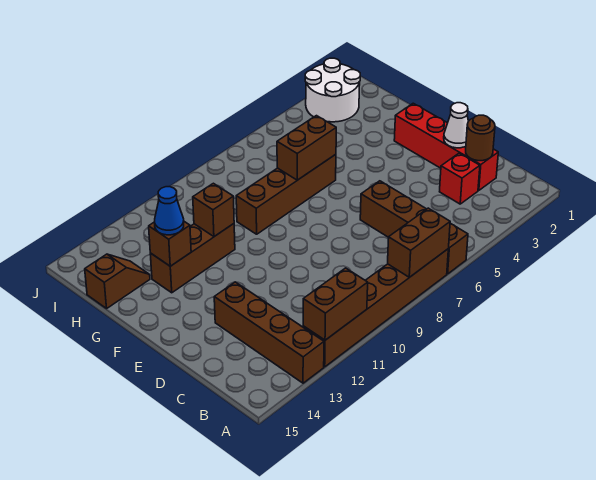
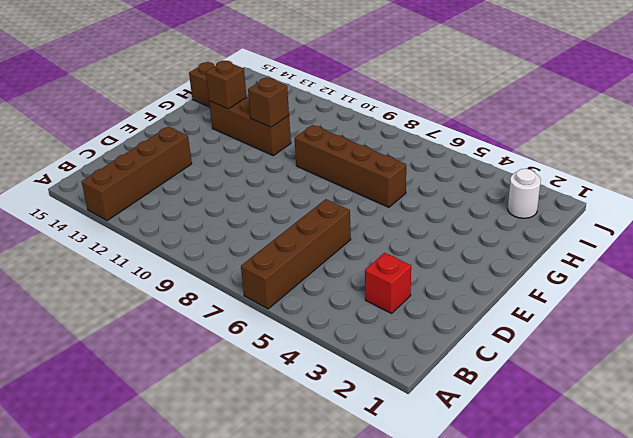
white round brick I2 level 1 -> white round brick I2:J3 level 1
none -> brown brick A7:A12 level 1
none -> red brick C2:F2 level 1
none -> brown brick A7:A8 level 2

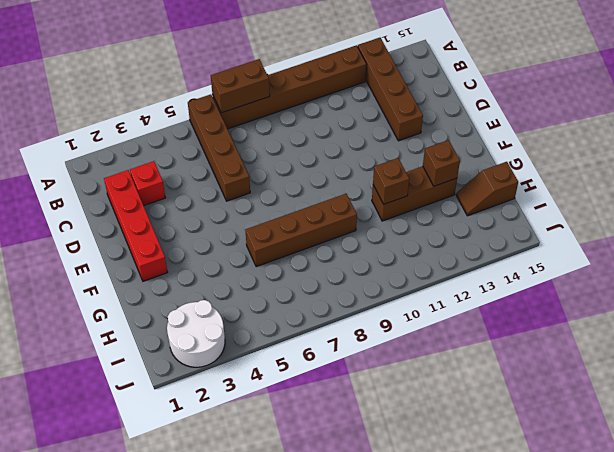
none -> brown brick A11:A12 level 2
none -> brown round brick C2 level 2
none -> white cone D2 level 2

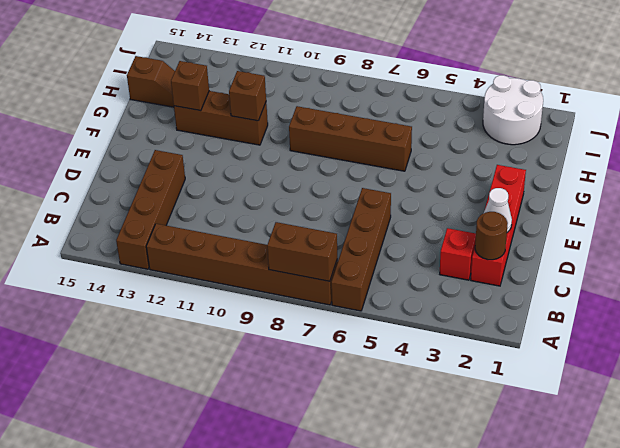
none -> brown brick A11:A12 level 2
none -> brown brick G6:G7 level 2
none -> blue cone G13 level 3

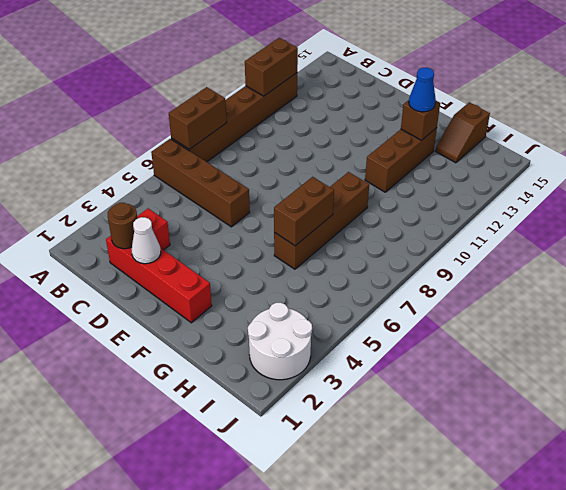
none -> brown brick A13:D13 level 1
none -> brown brick G11 level 2

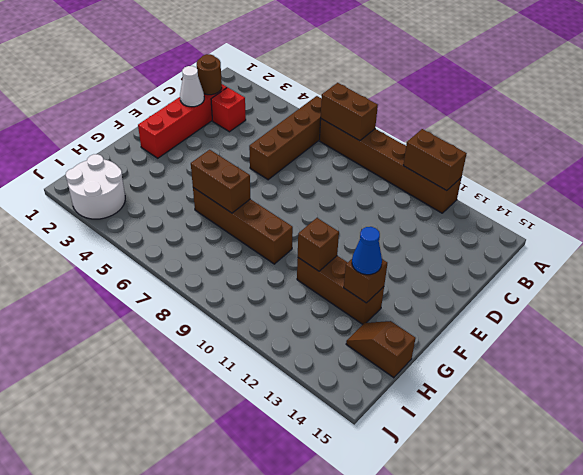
none -> brown brick A13:D13 level 1

